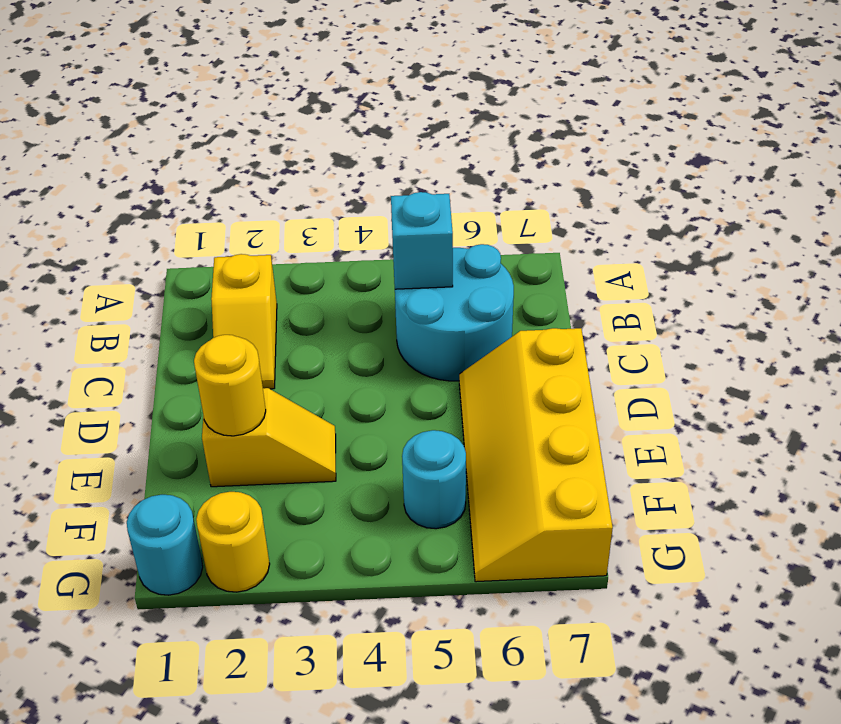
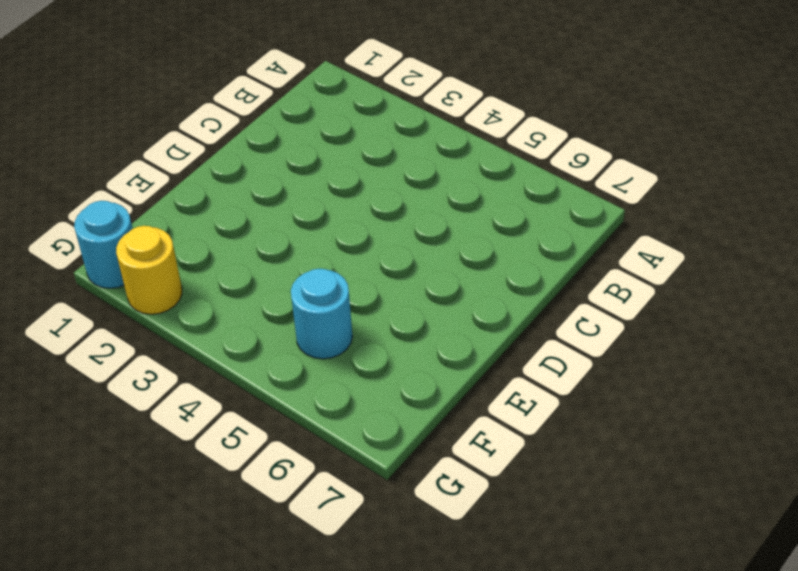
none -> yellow slope B2:C2 level 1 top B
none -> cyan round brick B5:C6 level 1

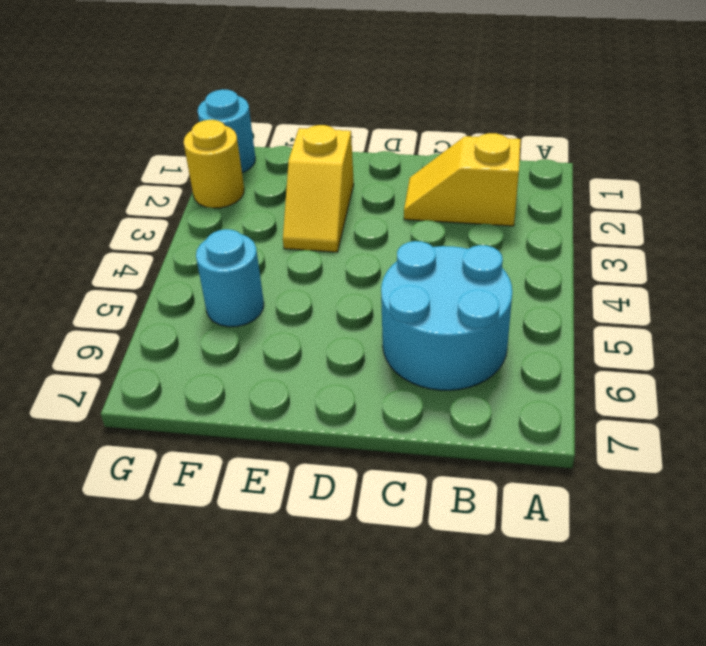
none -> yellow slope D6:G7 level 1 top 7
none -> cyan brick B5 level 2

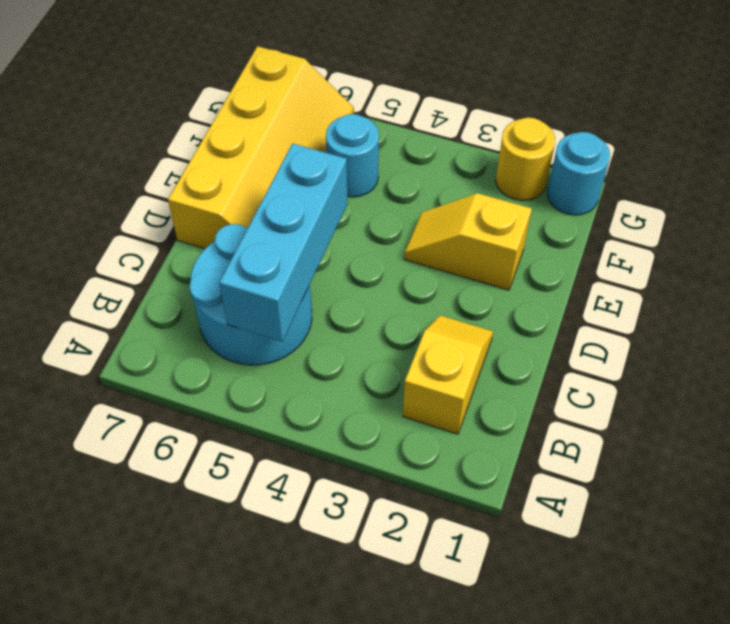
cyan brick B5:D5 level 2 -> cyan brick B5 level 2
none -> yellow round brick E2 level 2

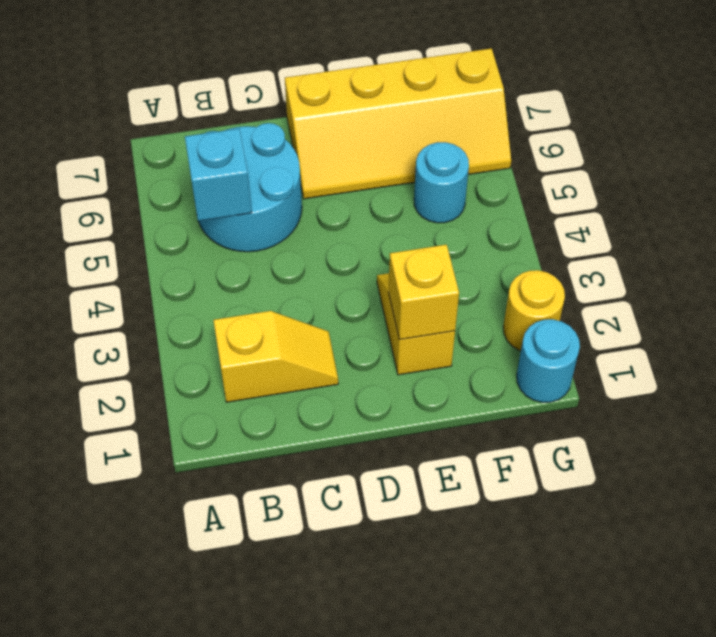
yellow brick E2 level 2 -> yellow round brick E2 level 2

